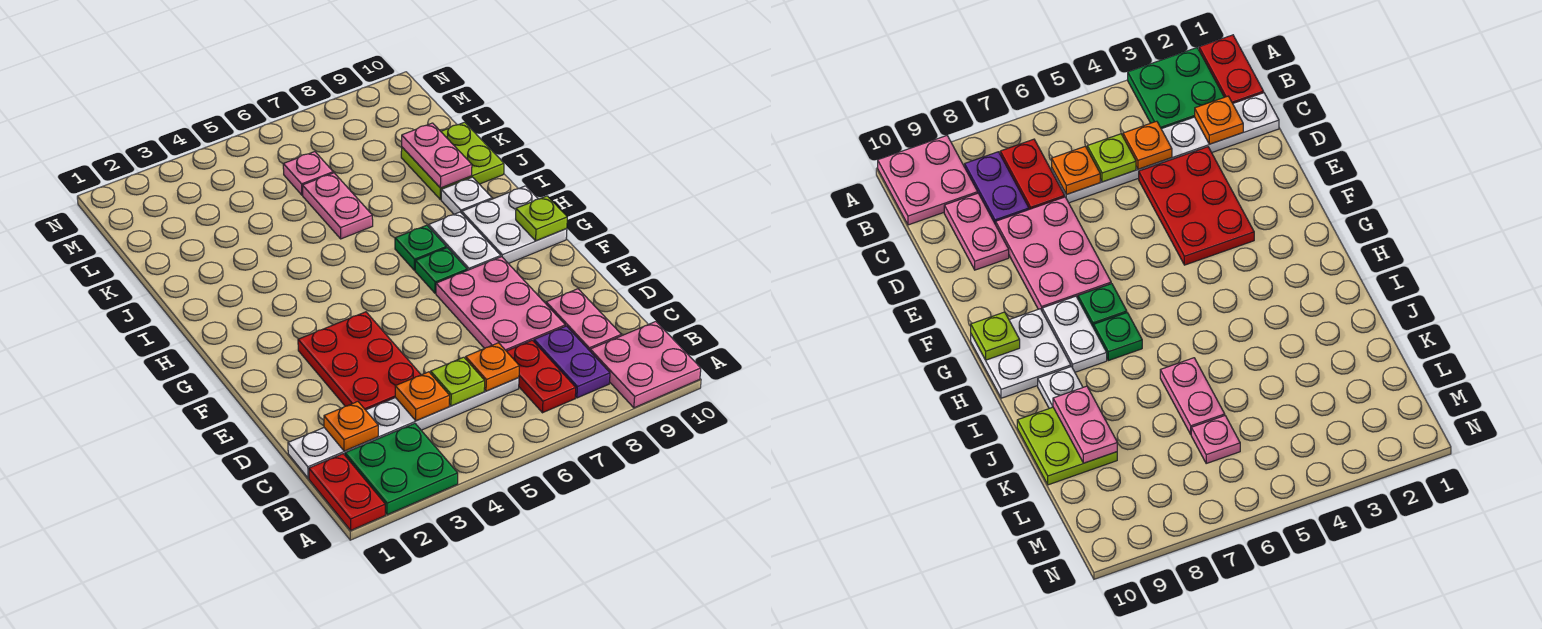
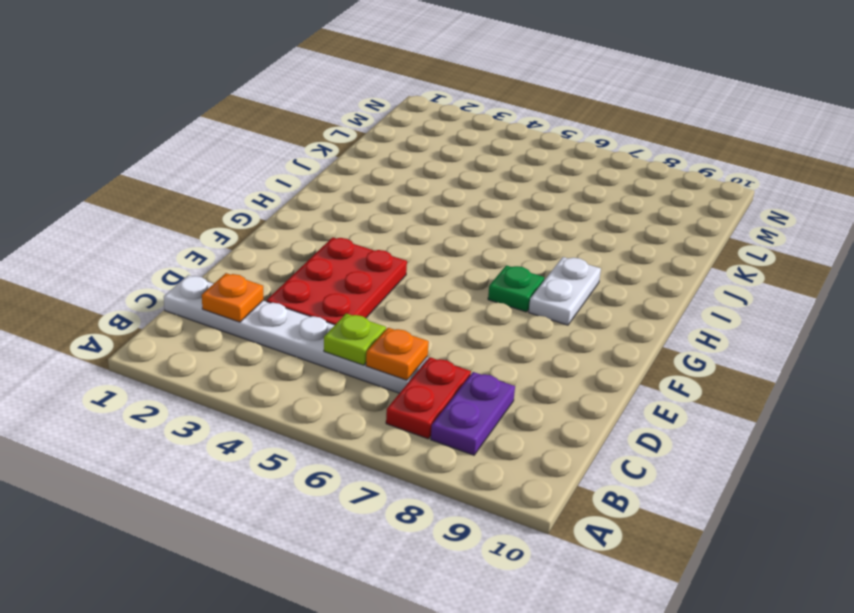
none -> red plate A1:B1 level 1
none -> green plate A2:B3 level 1
none -> pink plate A9:B10 level 1

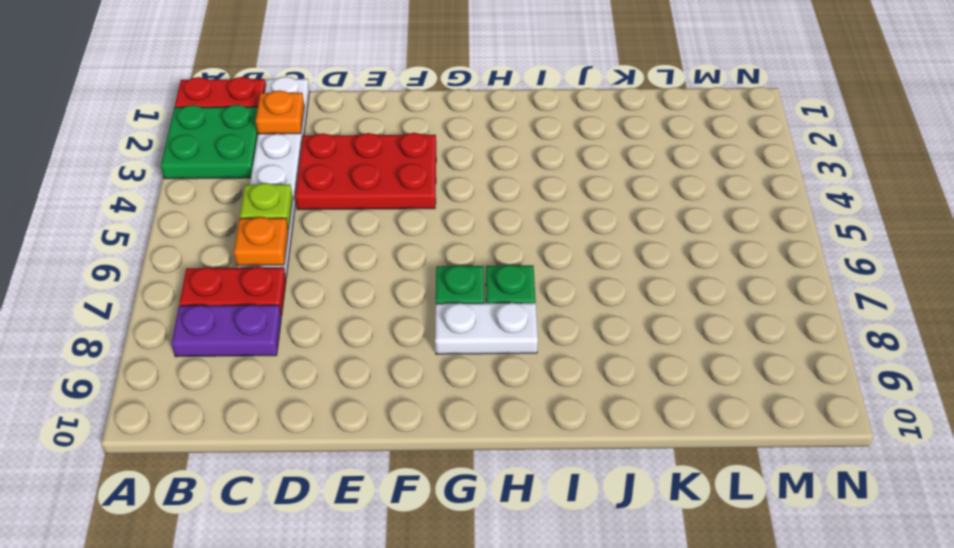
none -> pink plate A9:B10 level 1
none -> pink plate C9:D9 level 1
none -> pink plate D7:F8 level 1

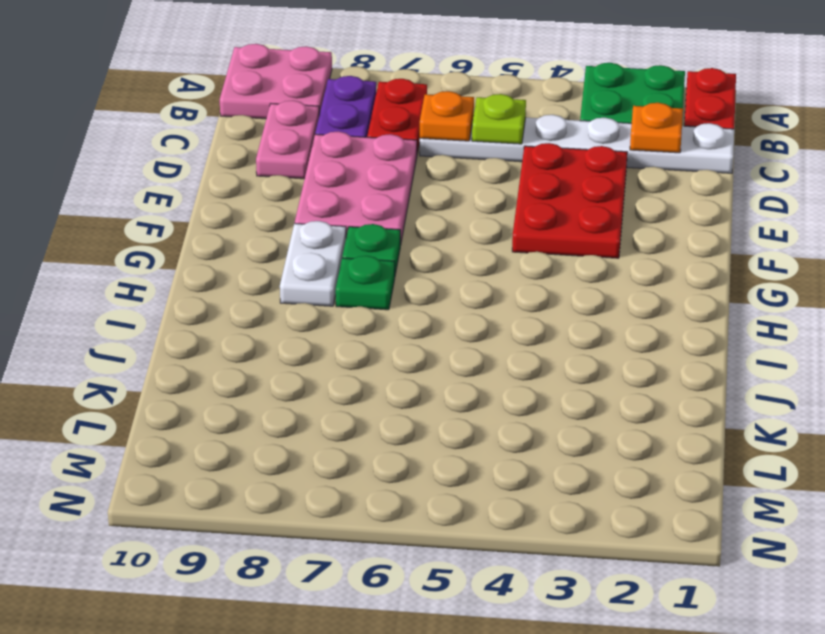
none -> white plate G9:H10 level 1
none -> white plate I9 level 1
none -> pink plate J6:K6 level 1

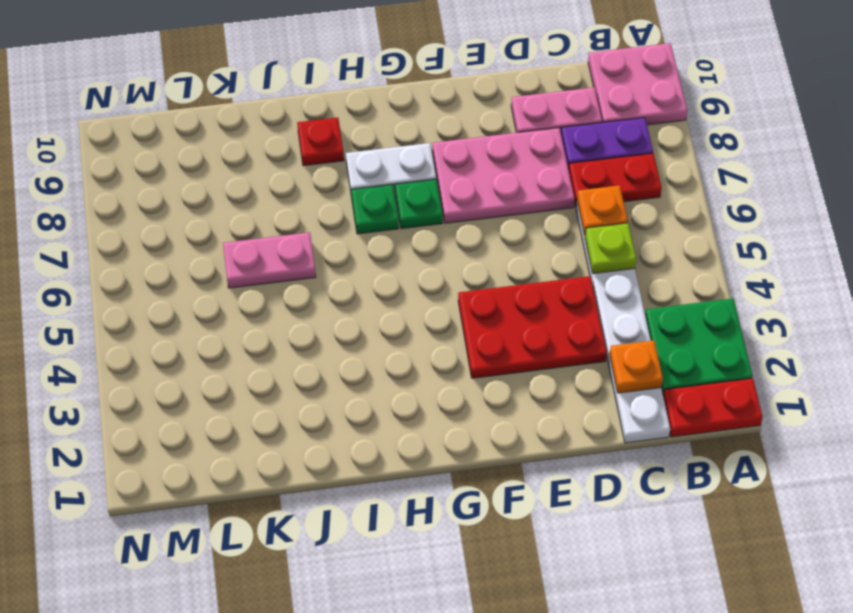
red plate I9 level 1 -> white plate I9 level 1
none -> white plate G9:H10 level 1
none -> lime plate J9:K10 level 1
none -> pink plate L6 level 1

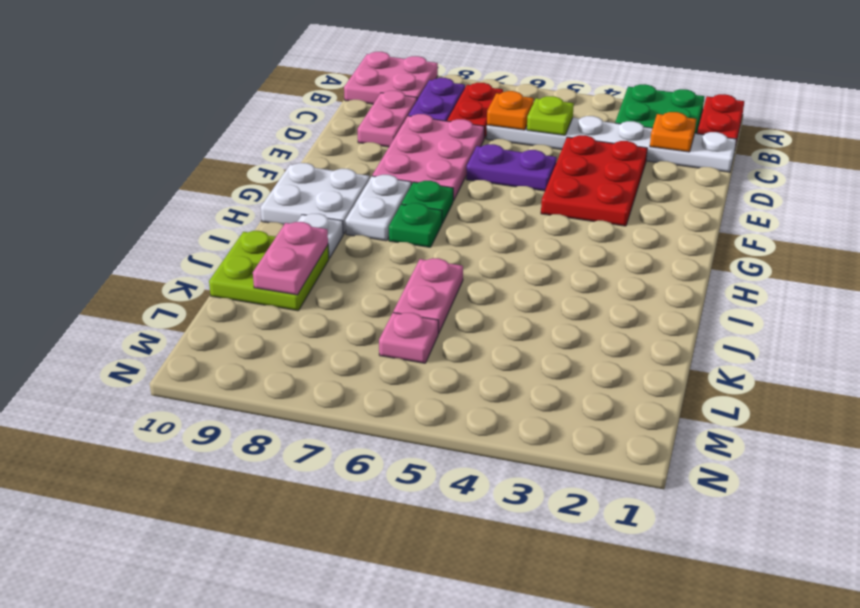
purple plate E5:E6 level 1 -> none
none -> orange plate C4 level 2
none -> lime plate G10 level 2

